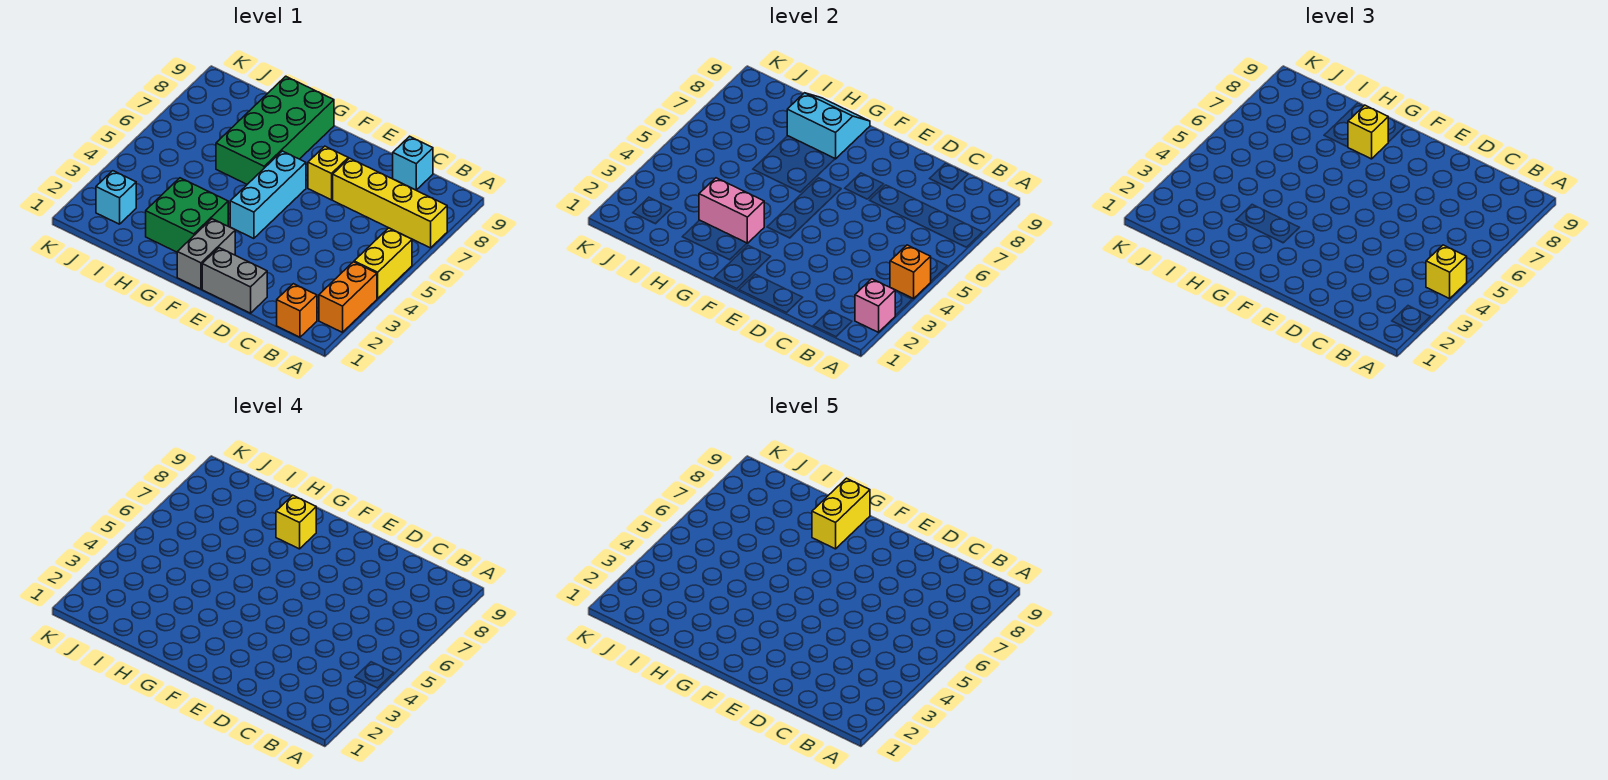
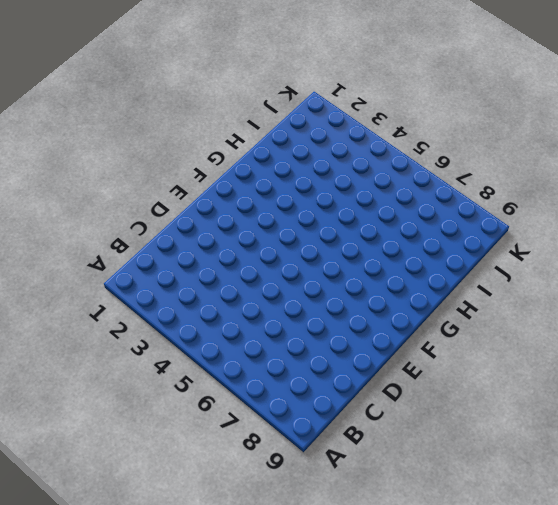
none -> orange brick A2:A3 level 1
none -> yellow brick A4:A5 level 1
none -> yellow brick A7:D7 level 1

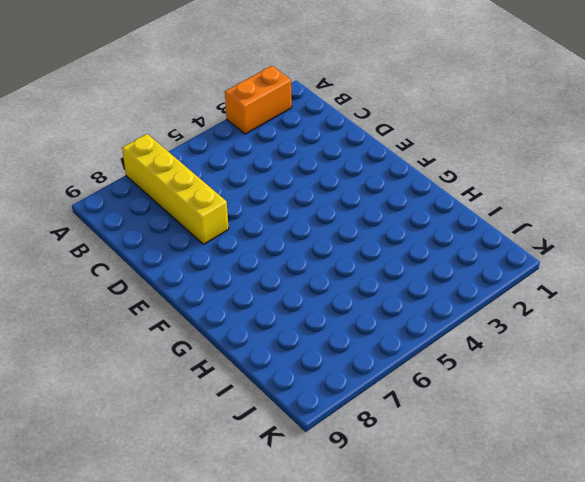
none -> yellow brick A4:A5 level 1
none -> orange brick B1 level 1
none -> cyan brick C9 level 1

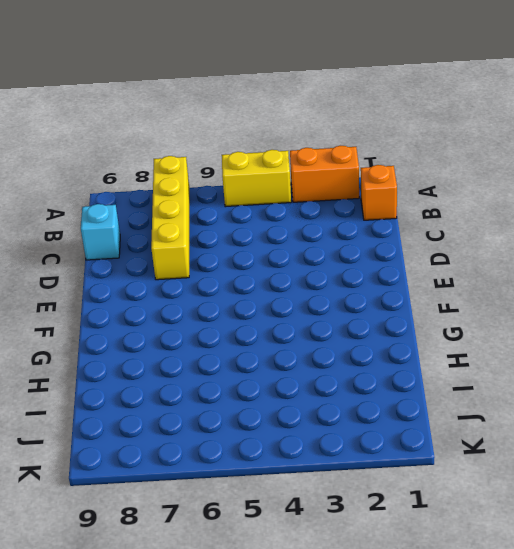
none -> grey brick D1:E1 level 1
none -> yellow brick E7 level 1
none -> grey brick F1:F2 level 1

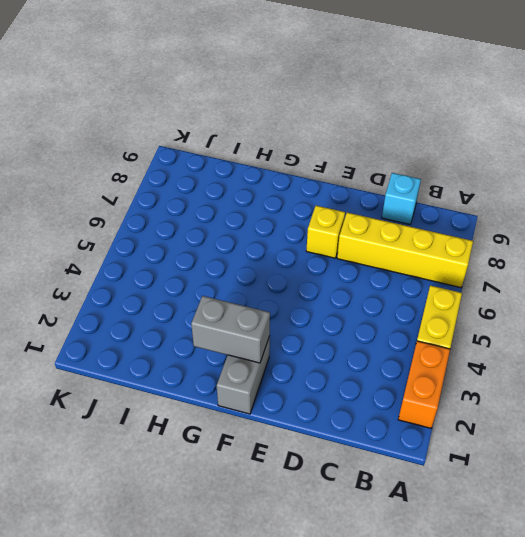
grey brick F2:G2 level 2 -> grey brick D1:E1 level 1
none -> orange brick B1 level 1
none -> cyan brick F4:F6 level 1
none -> green brick G2:H3 level 1

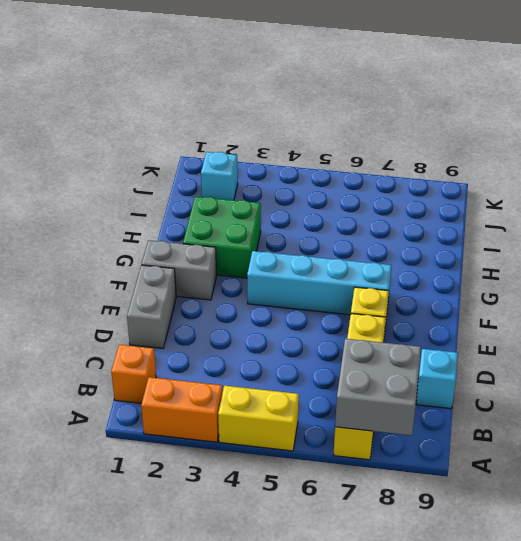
grey brick A7:B8 level 2 -> none
cyan brick F4:F7 level 1 -> cyan brick F4:F6 level 1
none -> green brick G6:H9 level 1
none -> pink brick A2 level 2
none -> orange brick A4 level 2

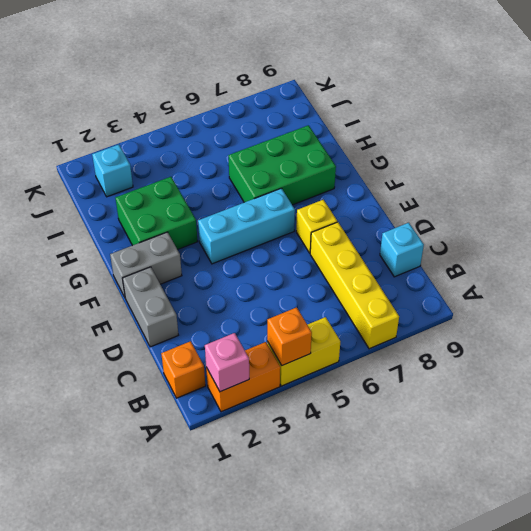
green brick G6:H8 level 1 -> green brick G6:H9 level 1
none -> pink brick G3:H3 level 2
none -> cyan slope G8:H9 level 2 top 8
none -> yellow brick A4 level 3

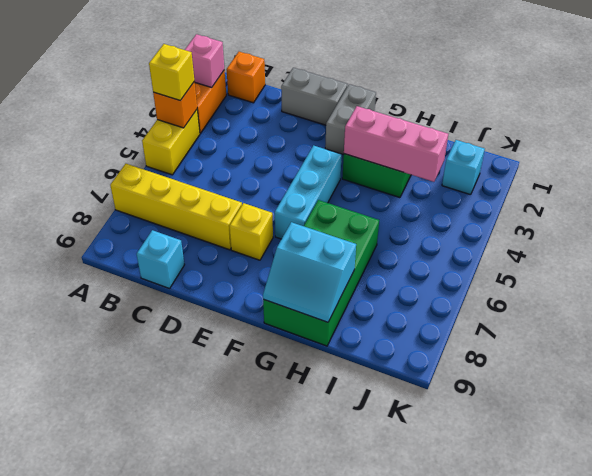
pink brick G3:I3 level 2 -> pink brick G3:H3 level 2
none -> yellow brick G8 level 3
none -> yellow brick G8 level 4
none -> yellow brick G8:G9 level 5

